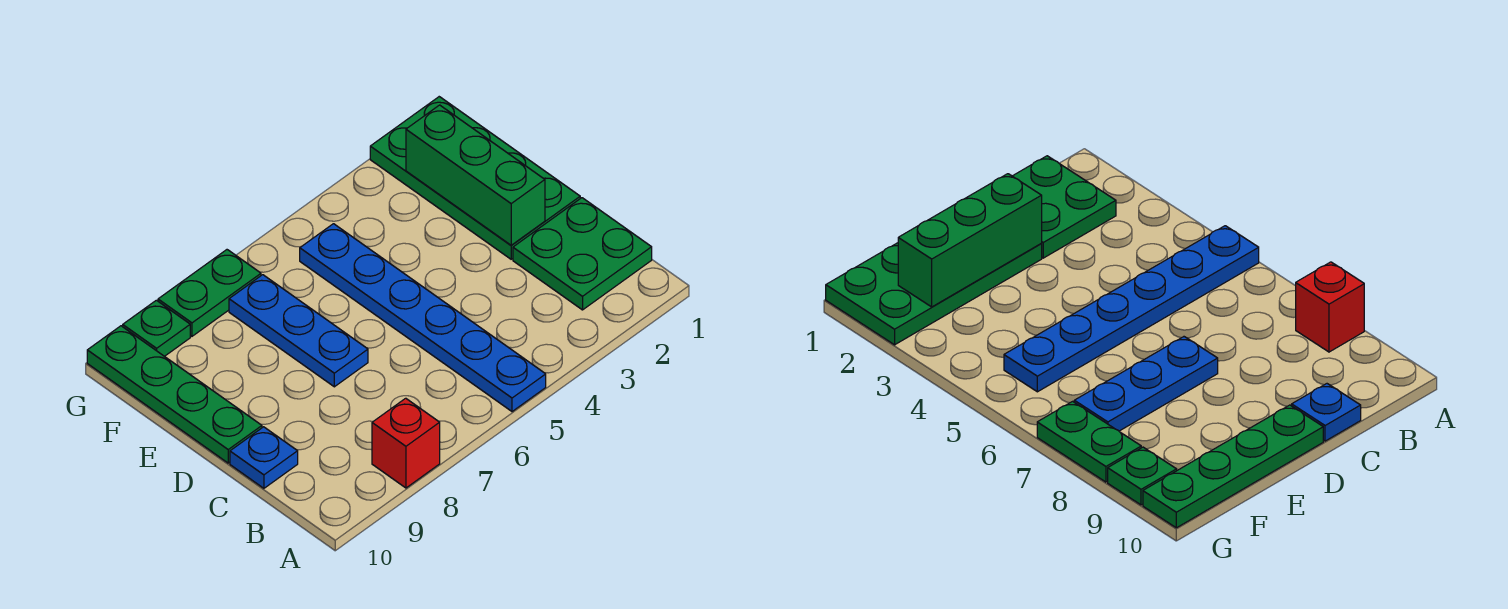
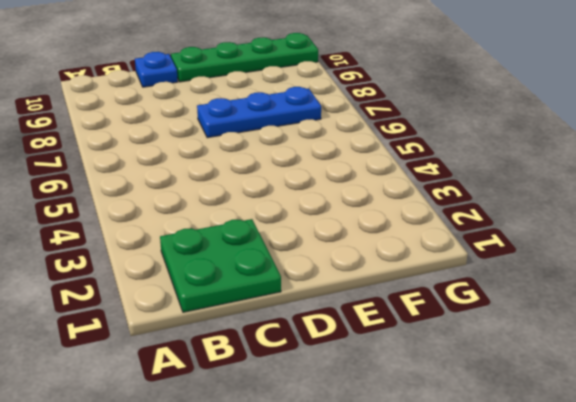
none -> blue plate A5:F5 level 1
none -> red brick A8 level 1

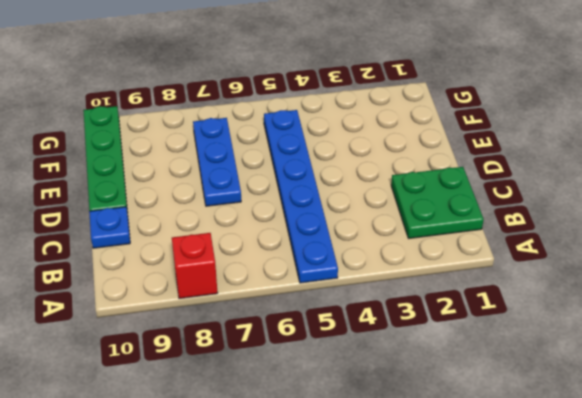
none -> green plate D1:G2 level 1
none -> green plate G7:G8 level 1

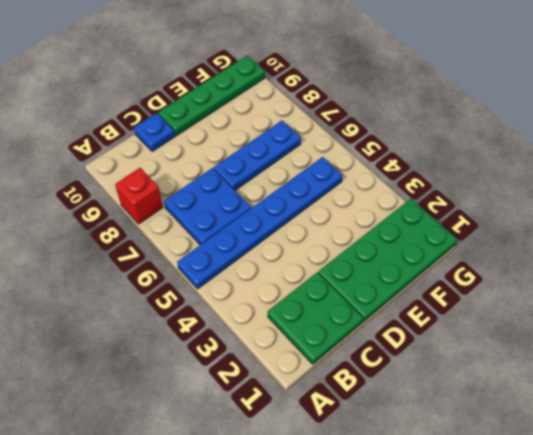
blue plate B6:C7 level 1 -> none
none -> green plate G7:G8 level 1
none -> green plate G9 level 1

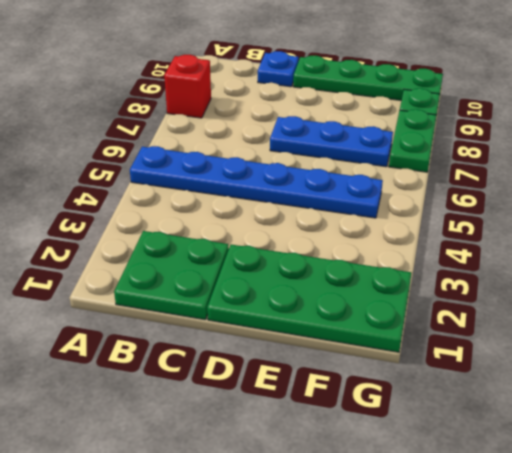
none -> green brick D2:F2 level 2

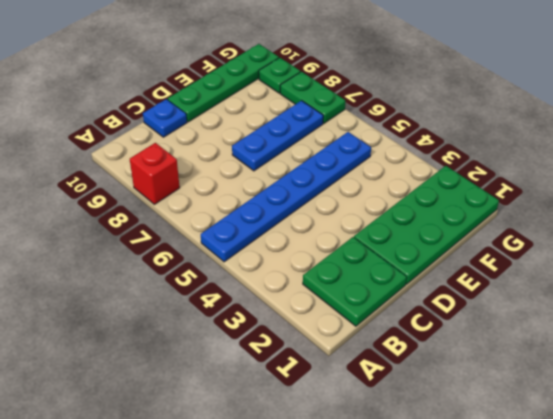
none -> green brick D2:F2 level 2

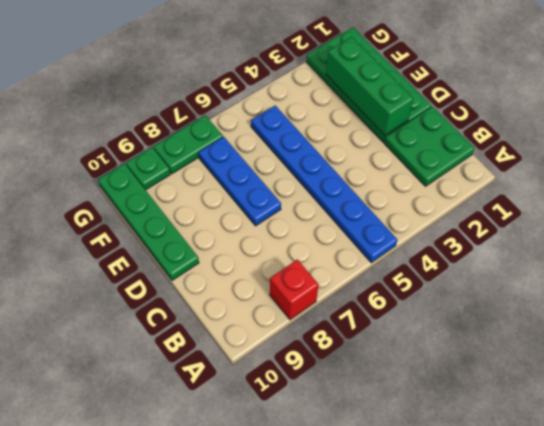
none -> blue plate C10 level 1

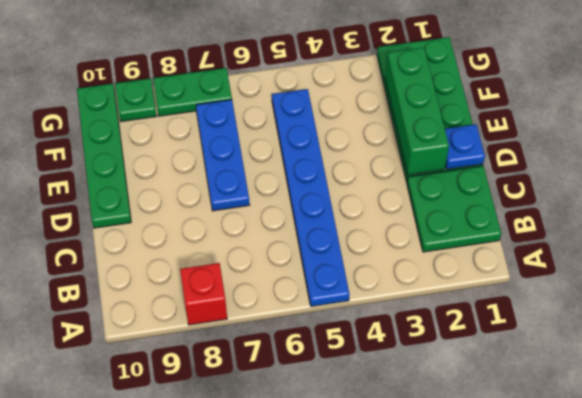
blue plate D1 level 2 -> blue plate C10 level 1

